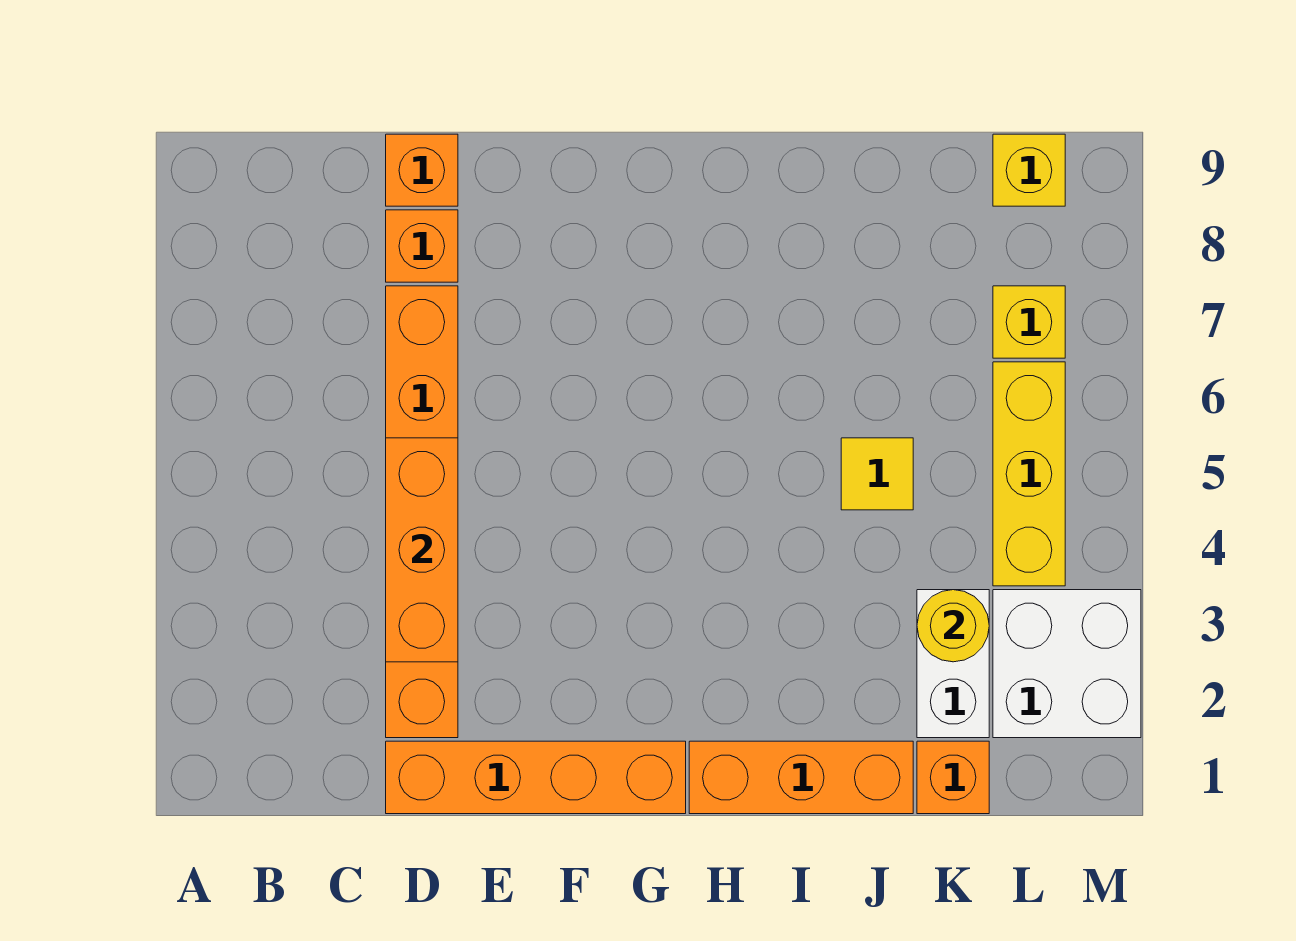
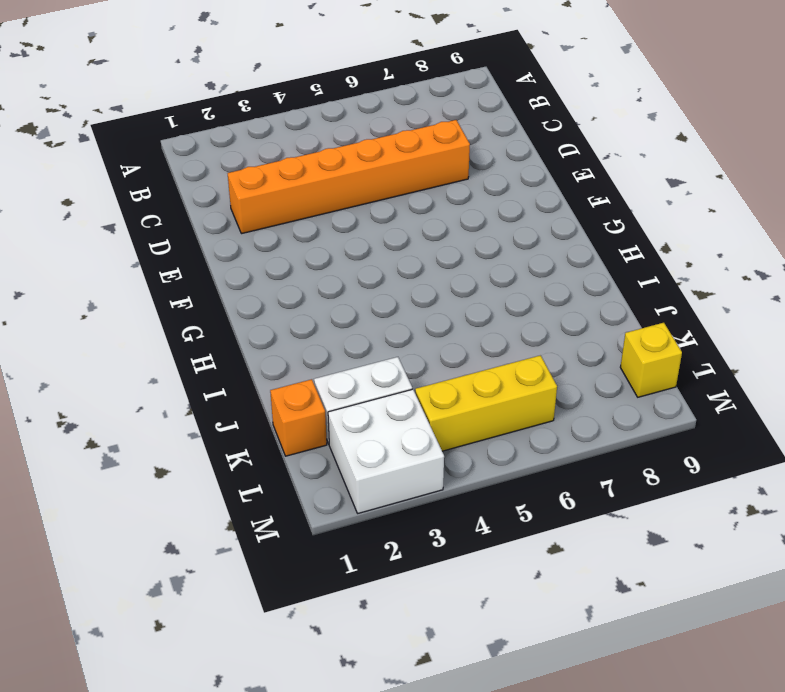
none -> orange brick D1:G1 level 1
none -> orange brick D8 level 1
none -> orange brick D9 level 1

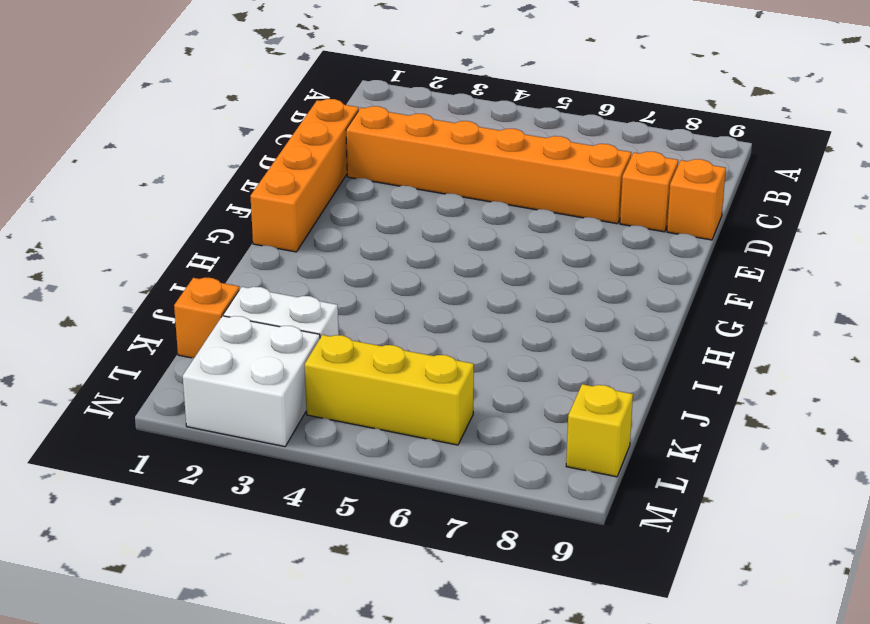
none -> orange brick H1:J1 level 1
none -> yellow tile J5 level 1
none -> yellow brick L7 level 1

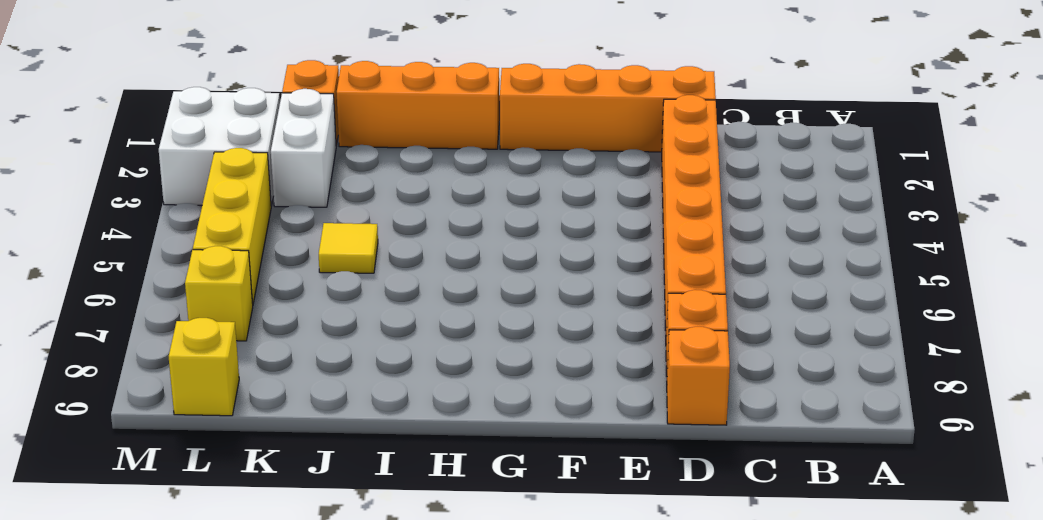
none -> orange brick D3:D5 level 2
none -> yellow round brick K3 level 2

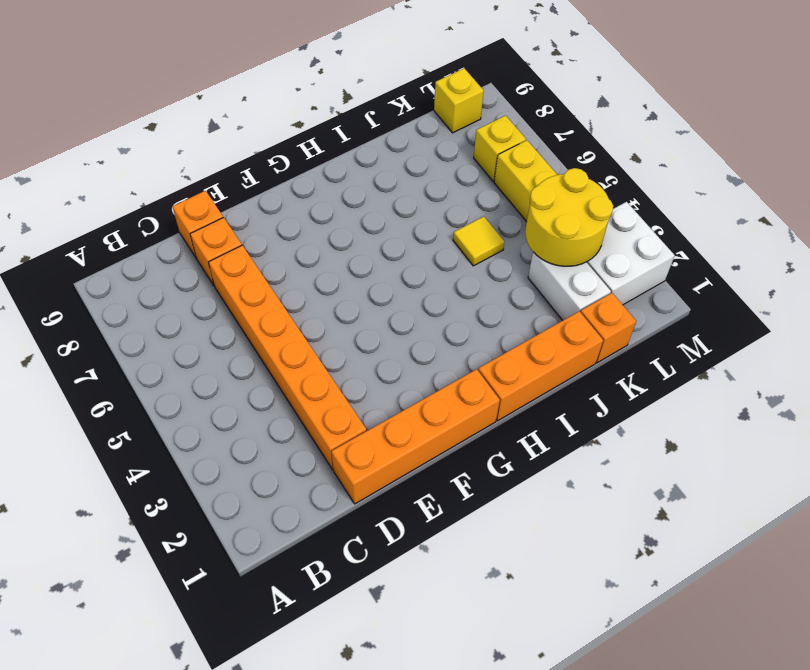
yellow round brick K3:L4 level 2 -> yellow round brick K3 level 2
none -> orange brick D3:D5 level 2

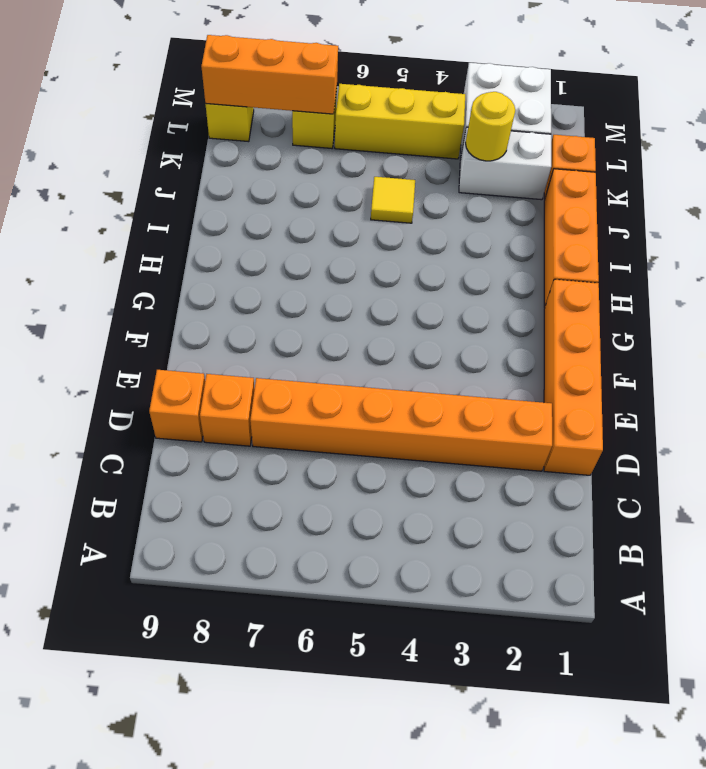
orange brick L7:L9 level 2 -> orange brick D3:D5 level 2

